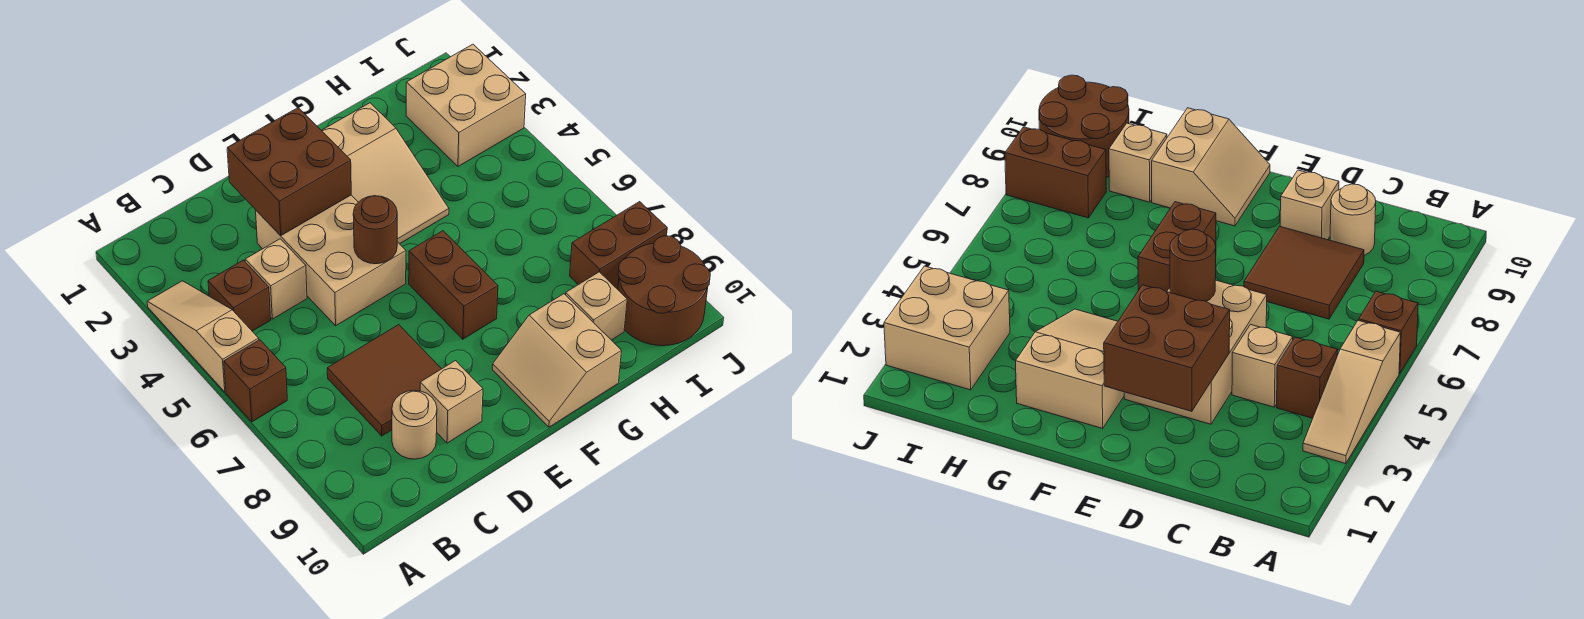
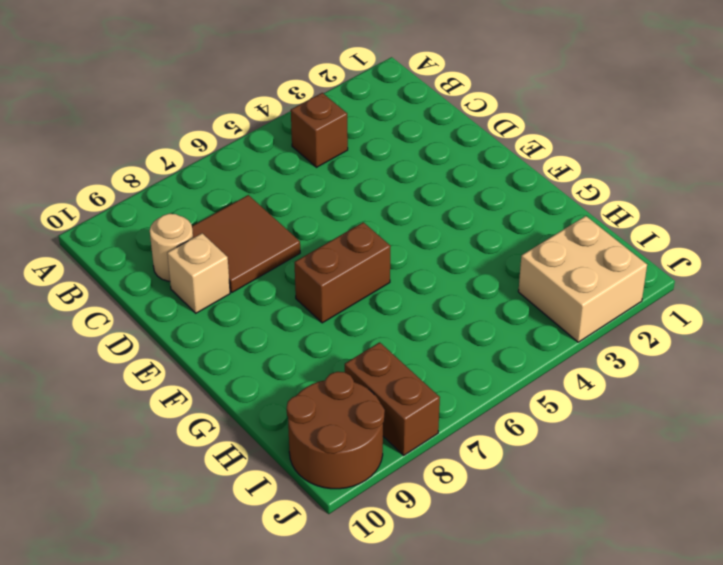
none -> tan slope A3:A5 level 1 top 5
none -> brown brick A6 level 1
none -> tan brick C4 level 1

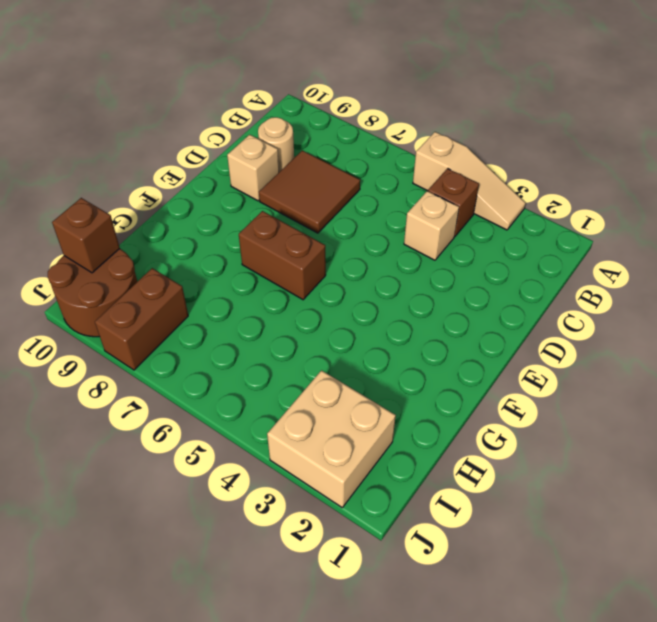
brown brick I10 level 2 -> brown brick A6 level 1
none -> tan brick D3:E5 level 1
none -> tan slope F2:G4 level 1 top 2
none -> tan slope F9:G10 level 1 top G

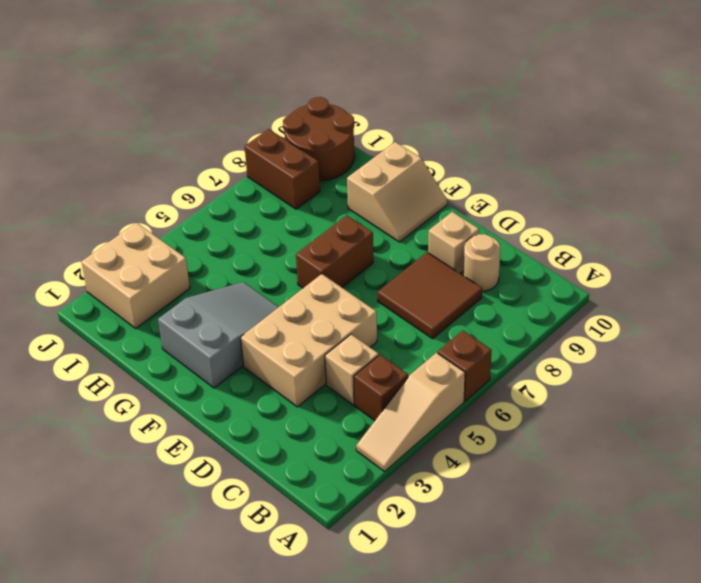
grey slope F2:G4 level 1 top 2 -> tan slope F2:G4 level 1 top 2
none -> tan brick H9 level 1
none -> brown brick D2:E3 level 2
none -> brown round brick E5 level 2

